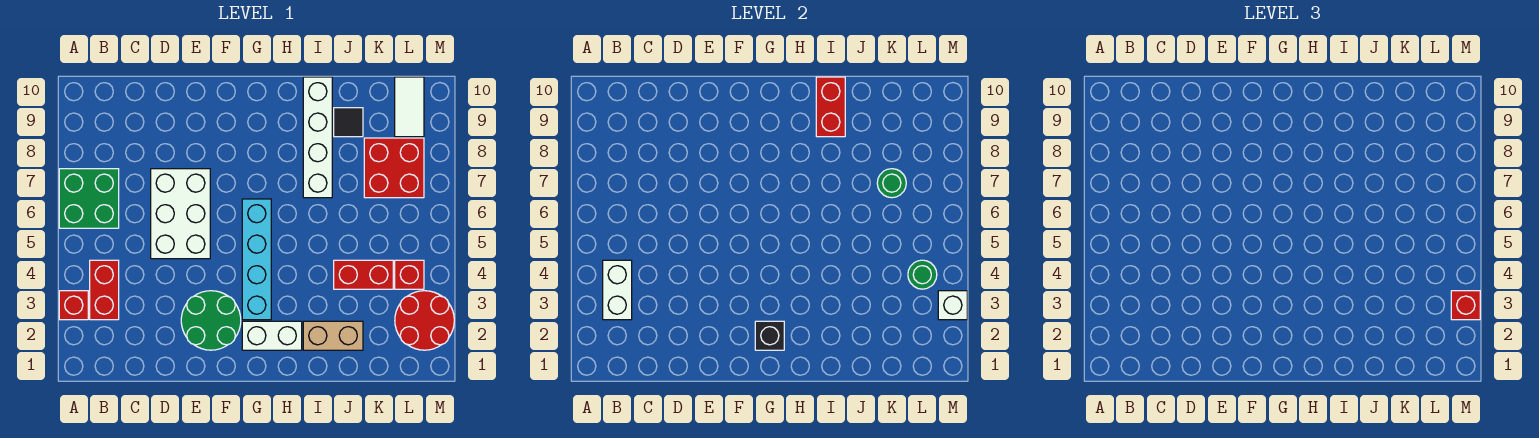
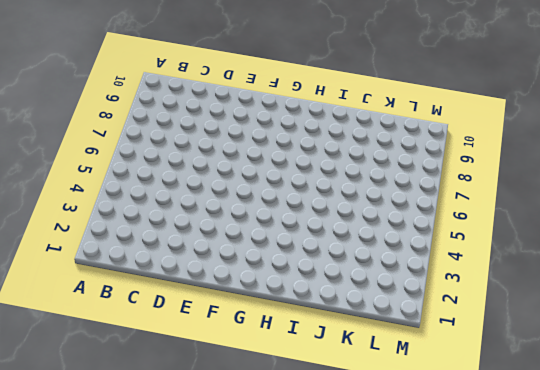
none -> red brick A3 level 1
none -> green brick A6:B7 level 1
none -> red brick B3:B4 level 1

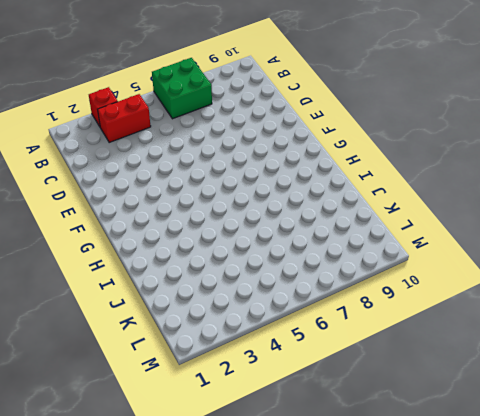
none -> white brick D5:E7 level 1
none -> green round brick E2:F3 level 1
none -> white brick G2:H2 level 1

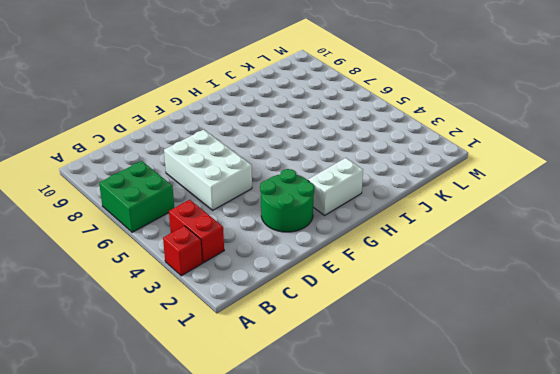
none -> cyan brick G3:G6 level 1
none -> tan brick I2:J2 level 1
none -> white brick I7:I10 level 1

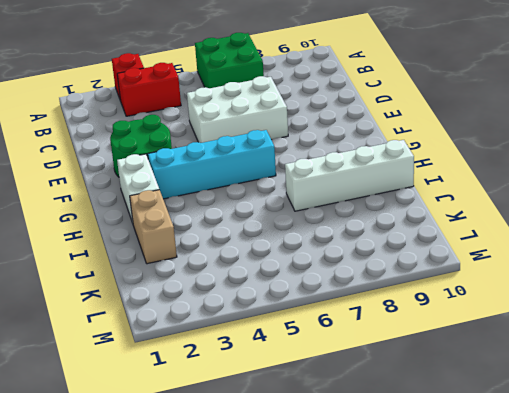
none -> red brick J4:K4 level 1
none -> black tile J9 level 1
none -> red brick K7:L8 level 1

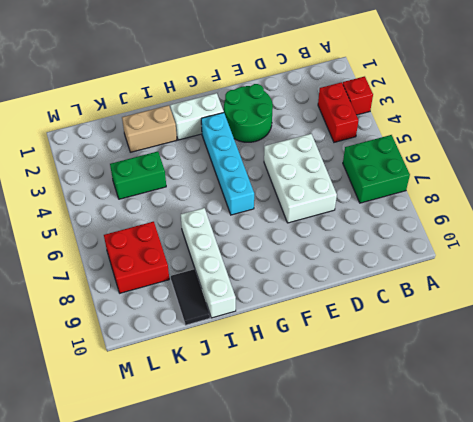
green brick J4:K4 level 1 -> red brick J4:K4 level 1
black tile J9:J10 level 1 -> black tile J9 level 1
none -> red round brick L2:M3 level 1
none -> red brick L4 level 1
none -> white tile L9:L10 level 1

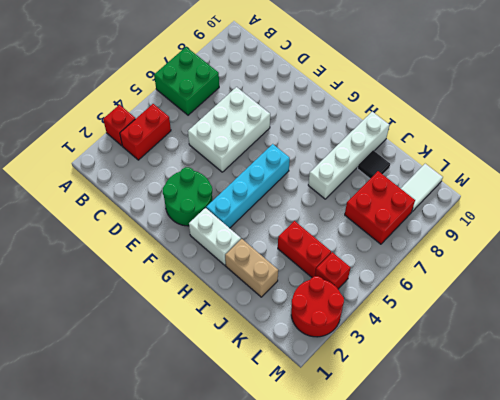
none -> white brick B3:B4 level 2
none -> black brick G2 level 2
none -> red brick I9:I10 level 2

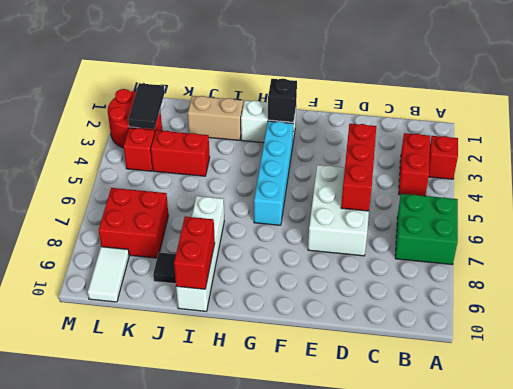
red brick D4:D6 level 2 -> none
black tile L2:L3 level 2 -> none
none -> green round brick E2:F3 level 1
none -> white brick B3:B4 level 2
none -> green round brick K7 level 2

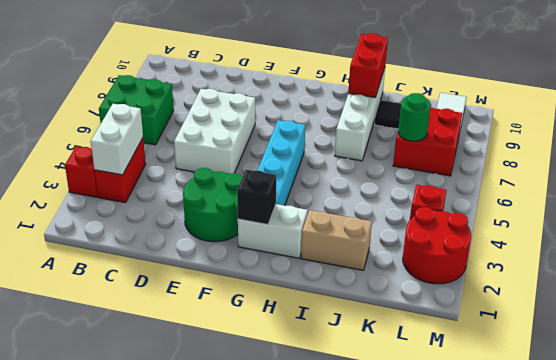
none -> red brick J4:K4 level 1
none -> green round brick L4 level 2
none -> white brick M3 level 2

